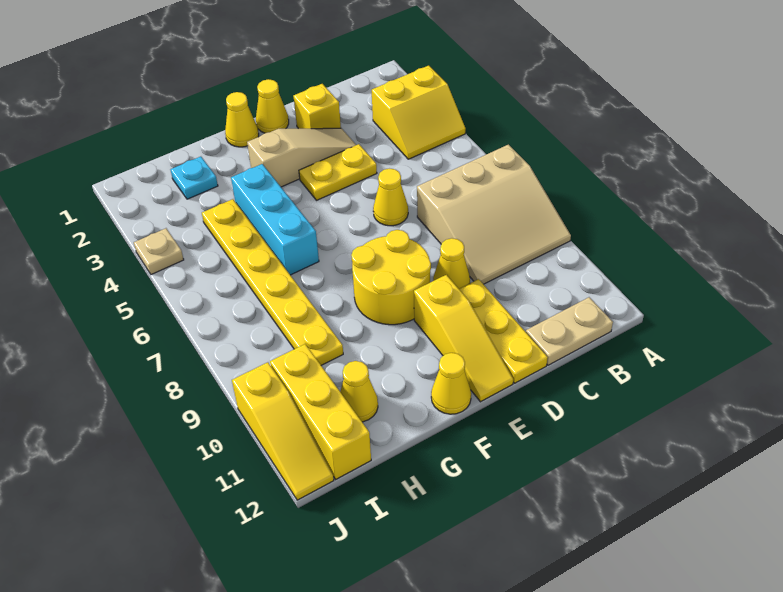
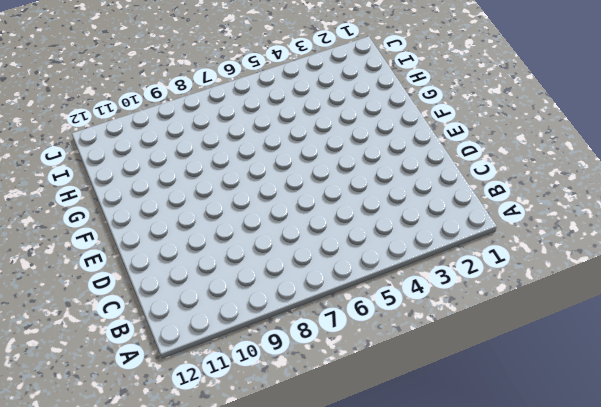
none -> yellow slope A3:B4 level 1 top 3
none -> tan slope A7:C9 level 1 top 7
none -> tan plate B12:C12 level 1

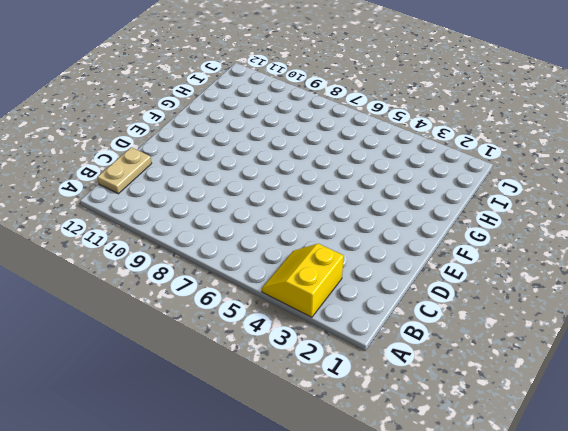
none -> tan slope A7:C9 level 1 top 7
none -> yellow brick D2 level 1
none -> tan slope D3:F3 level 1 top F

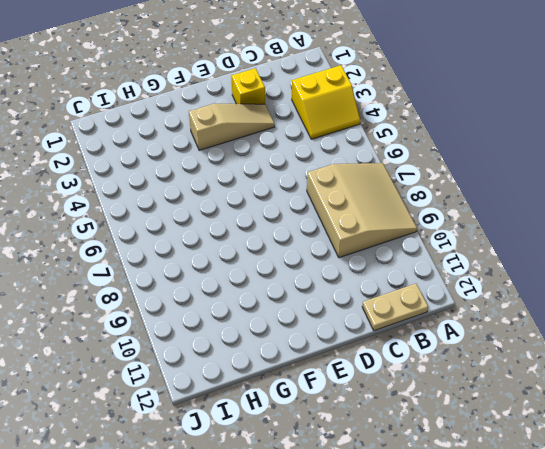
tan slope A7:C9 level 1 top C -> tan slope A7:C9 level 1 top 7
none -> yellow plate D4:E4 level 1
none -> yellow cone D6 level 1
none -> yellow cone D9 level 1

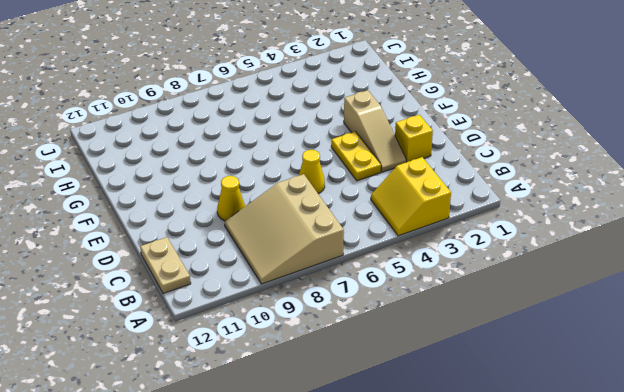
none -> yellow plate D10:D12 level 1
none -> yellow cone E1 level 1
none -> yellow round brick E8:F9 level 1

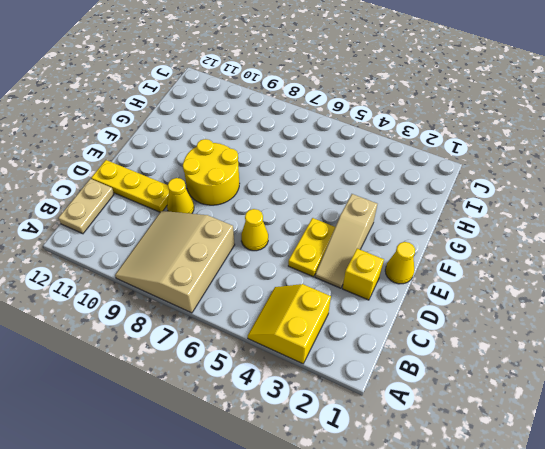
none -> yellow slope E10:E12 level 1 top 10
none -> yellow cone F1 level 1
none -> yellow cone F12 level 1

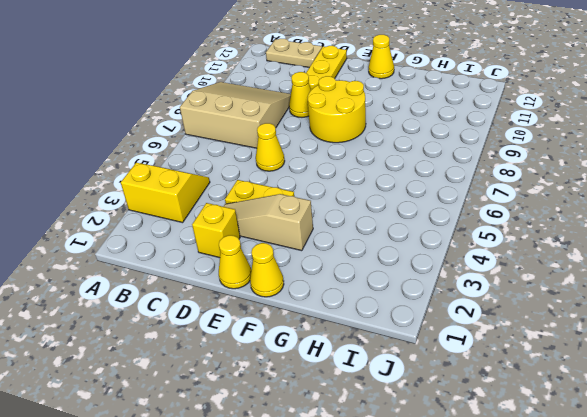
none -> yellow slope E10:E12 level 1 top 10
none -> cyan brick G4:G6 level 1
none -> cyan plate H2 level 1

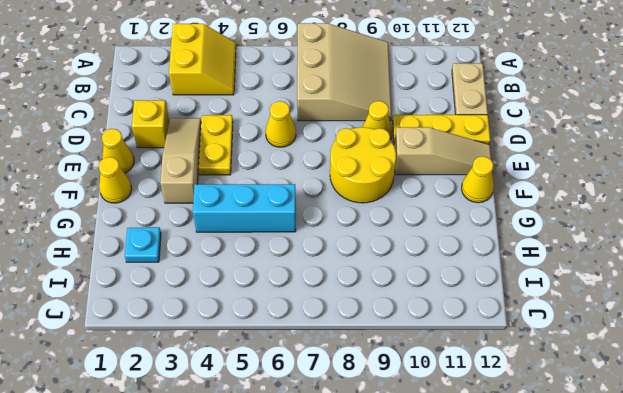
tan slope E10:E12 level 1 top 10 -> yellow slope E10:E12 level 1 top 10
none -> yellow plate H4:H9 level 1
none -> yellow cone H11 level 1
none -> yellow brick I10:I12 level 1

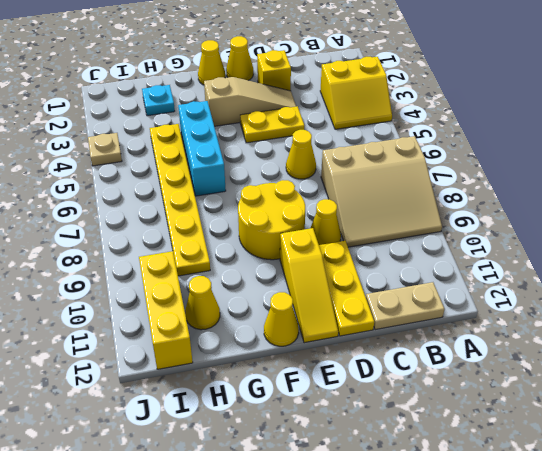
none -> yellow slope J10:J12 level 1 top 10

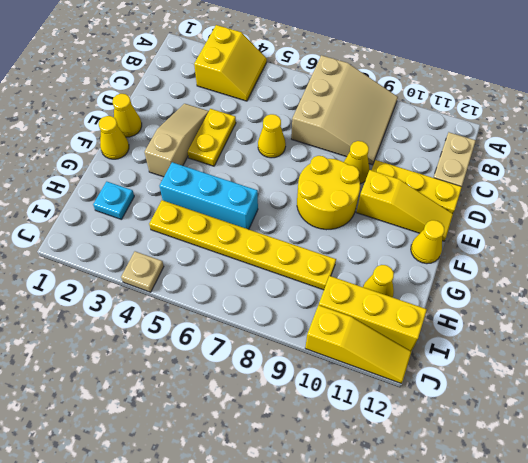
none -> yellow brick D2 level 1

